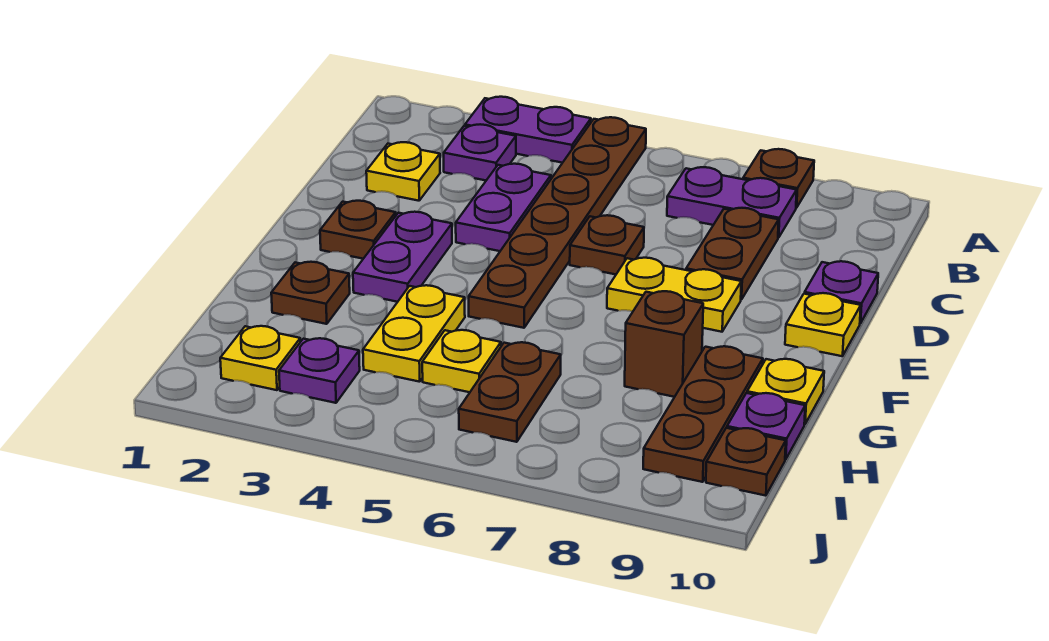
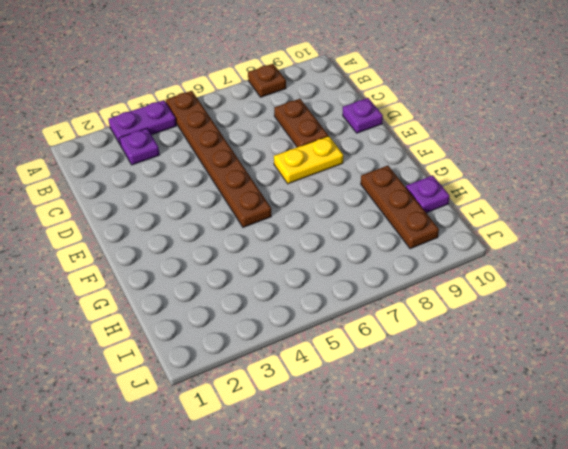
none -> purple plate B7:B8 level 1
none -> yellow plate C2 level 1
none -> purple plate C4:D4 level 1

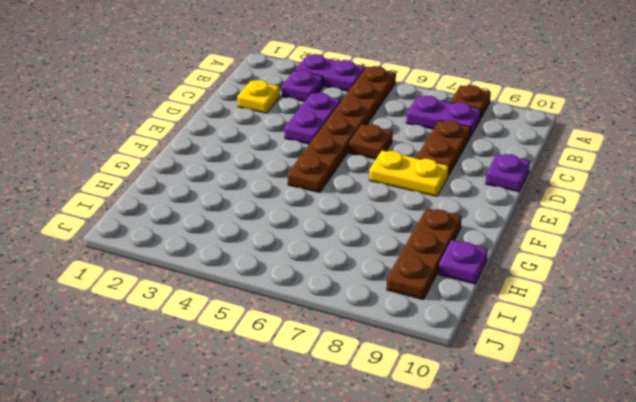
none -> brown plate E2 level 1
none -> purple plate E3:F3 level 1
none -> yellow plate E10 level 1

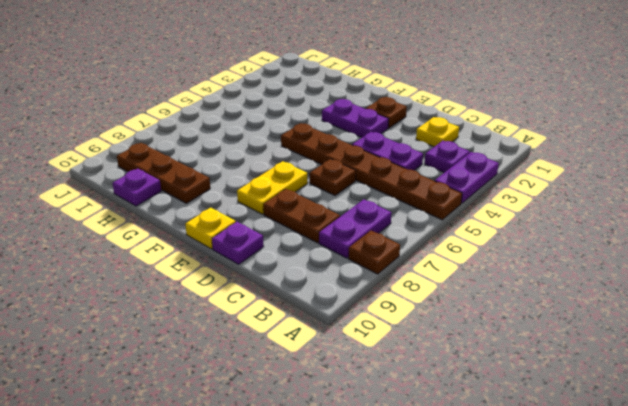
none -> brown plate G2 level 1
none -> yellow plate G4:H4 level 1
none -> brown brick G8 level 1

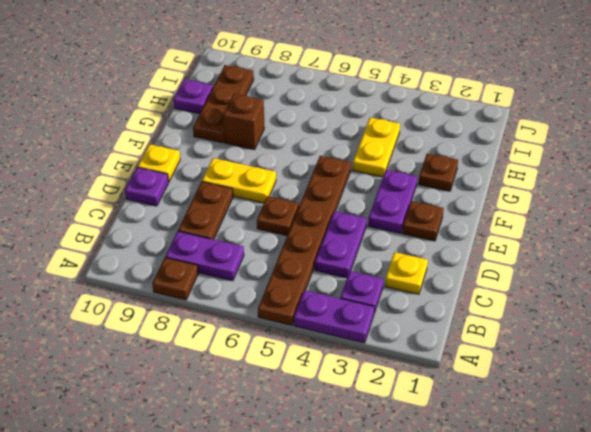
none -> yellow plate G10 level 1
none -> yellow plate H5 level 1
none -> brown plate H6:I6 level 1

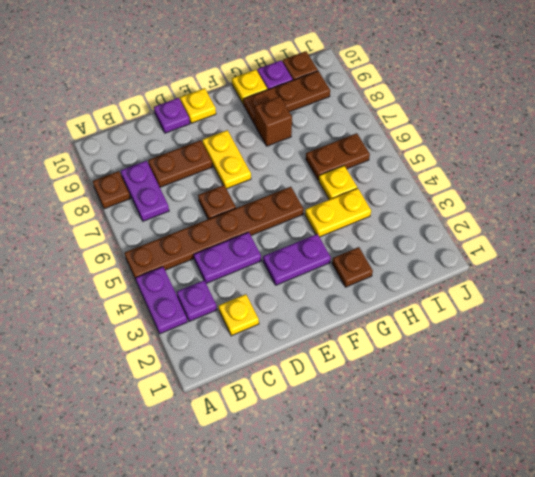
none -> brown plate E2 level 1
none -> yellow plate I2 level 1
none -> purple plate I3 level 1

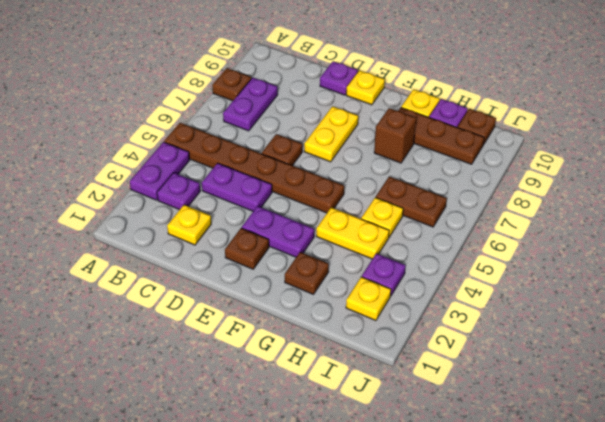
none -> brown plate C8:D8 level 1

